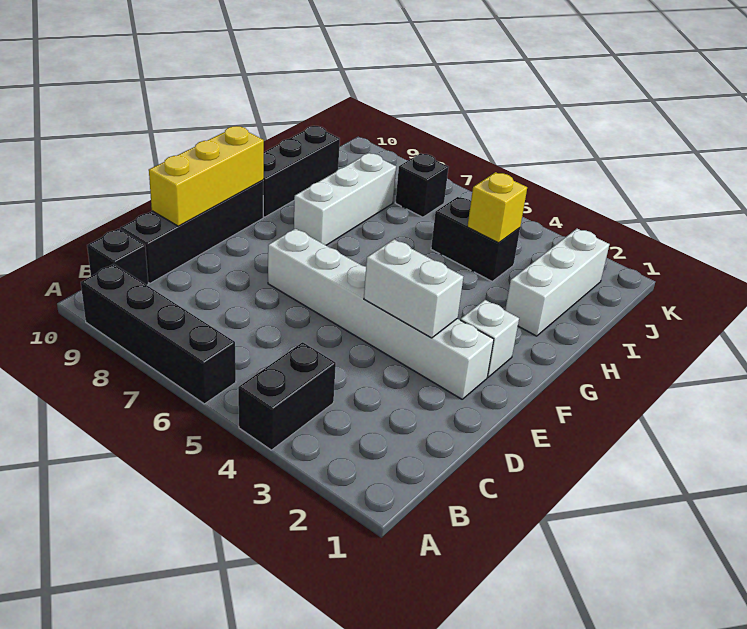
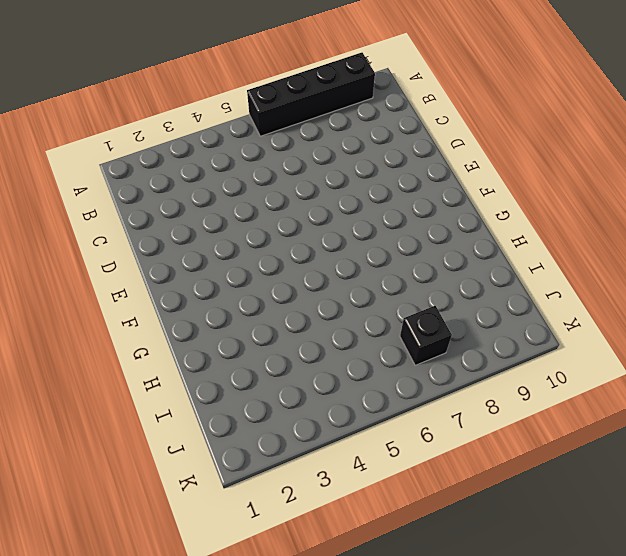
none -> black brick A4:B4 level 1
none -> black brick B10 level 1
none -> black brick C10:F10 level 1

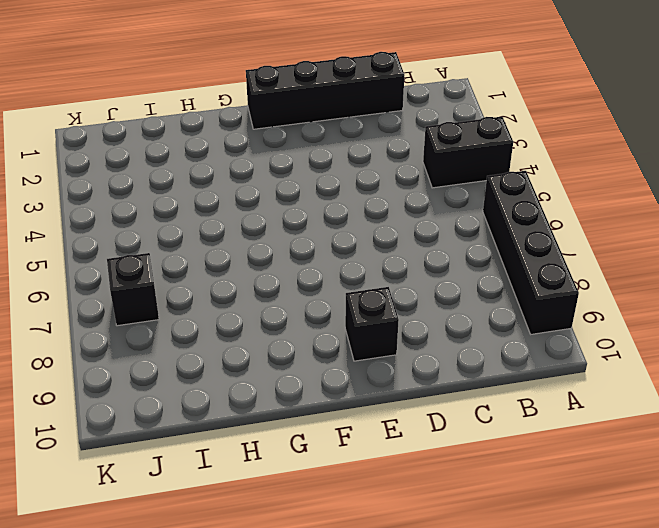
black brick C1:F1 level 1 -> black brick C10:F10 level 1
black brick E9 level 1 -> black brick B10 level 1
none -> white brick E2:E7 level 1
none -> white brick F2 level 1
none -> white brick G8:I8 level 1

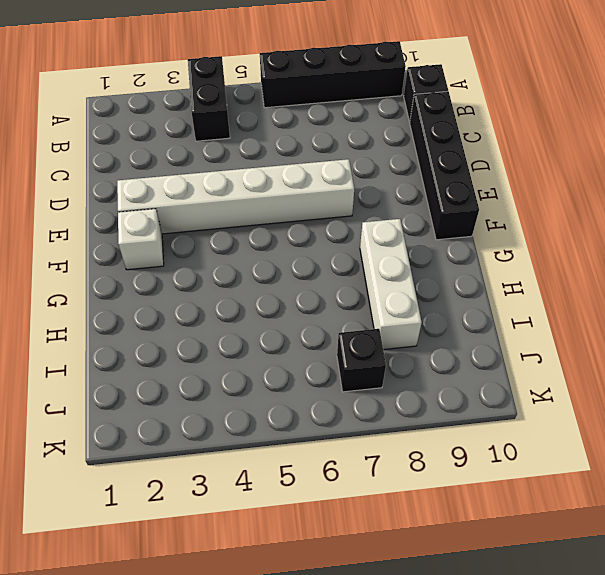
none -> black brick G10:I10 level 1
none -> white brick H2:J2 level 1
none -> black brick I4:I5 level 1

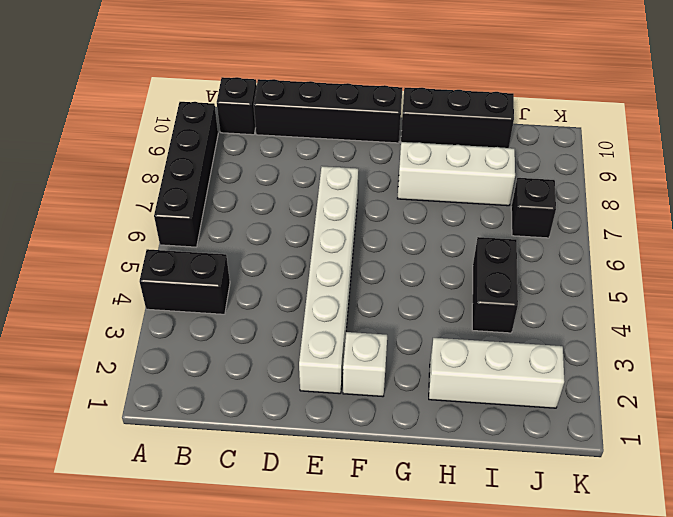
none -> yellow brick D10:F10 level 2
none -> white brick E3:E4 level 2
none -> yellow brick I4 level 2

